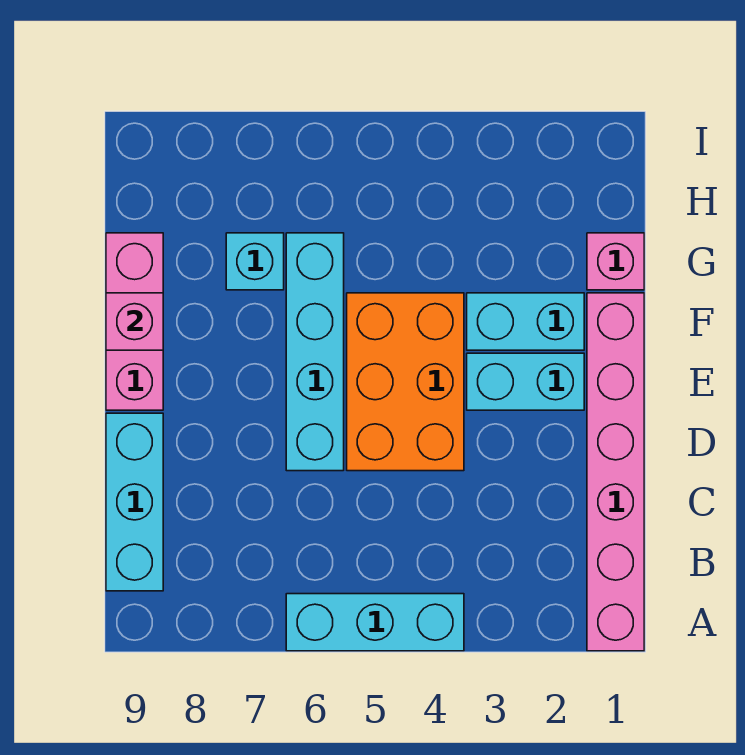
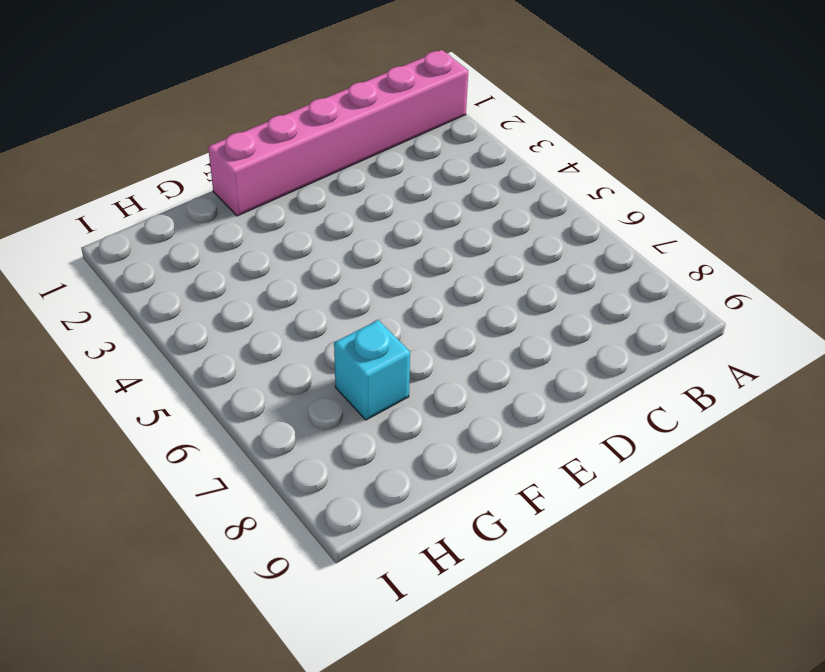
none -> cyan brick A4:A6 level 1
none -> cyan brick B9:D9 level 1

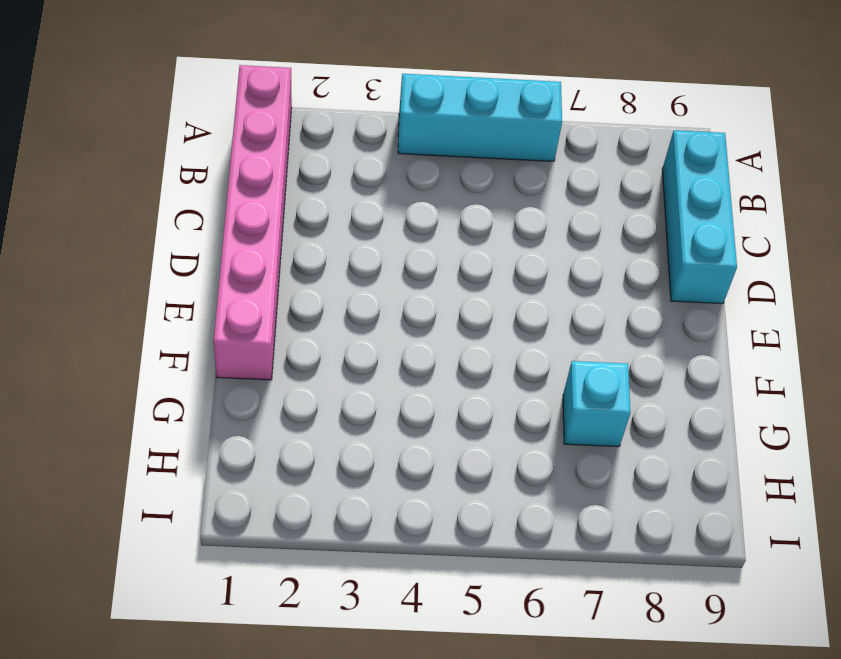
none -> orange brick D4:F5 level 1
none -> cyan brick D6:G6 level 1

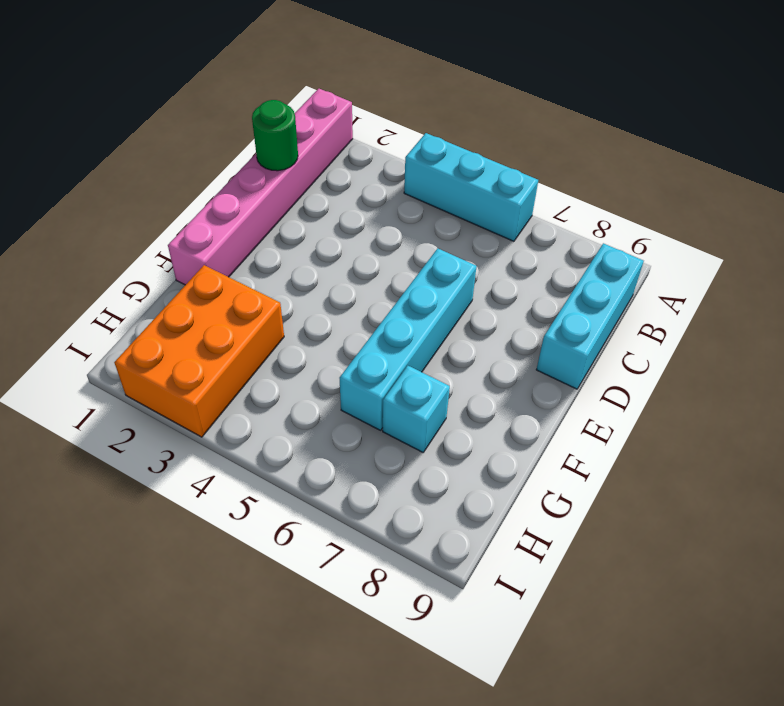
green round brick C1 level 2 -> none
orange brick G2:I3 level 1 -> orange brick D4:F5 level 1
none -> cyan brick E2:E3 level 1
none -> pink brick E9:G9 level 1

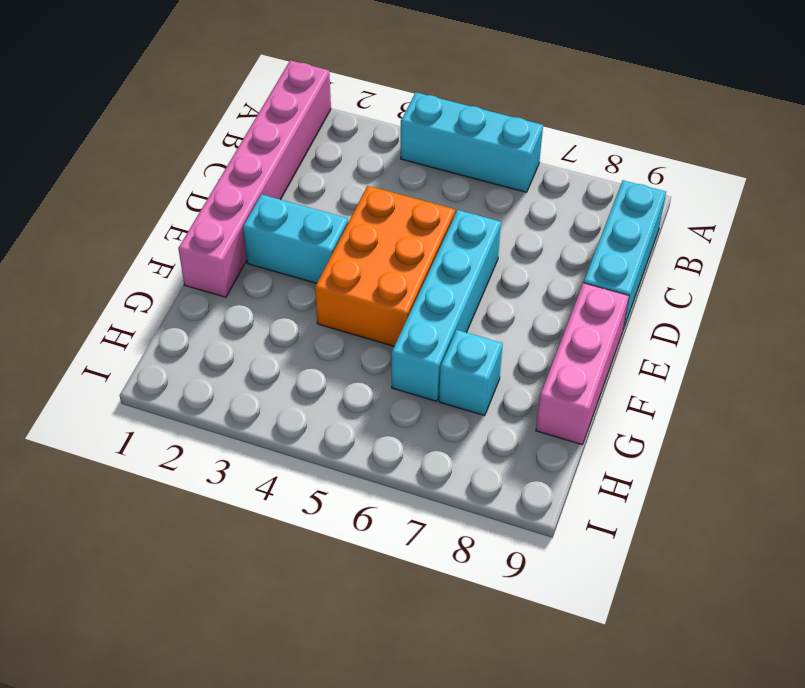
none -> cyan brick F2:F3 level 1
none -> pink brick G1 level 1

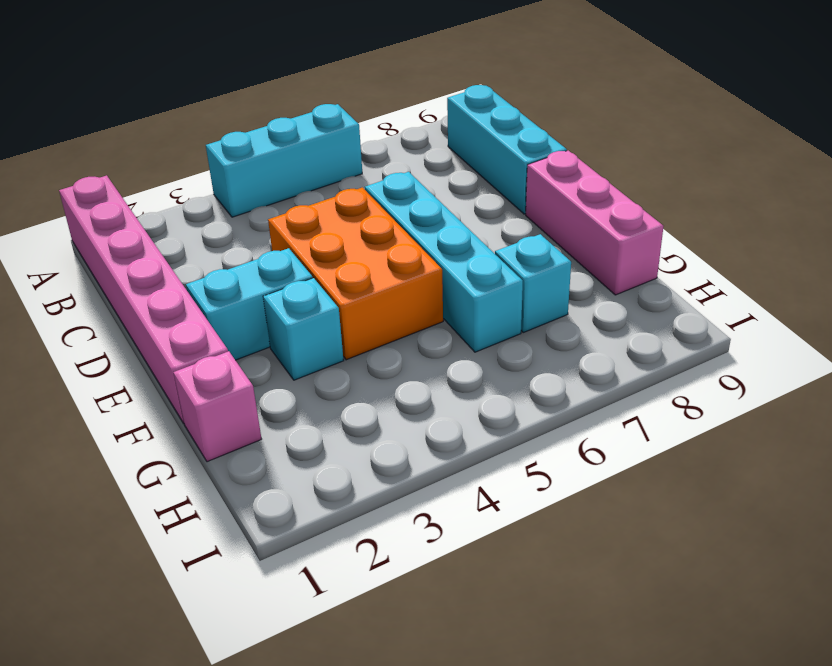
cyan brick F3 level 1 -> cyan brick F2:F3 level 1
none -> pink brick F9 level 2

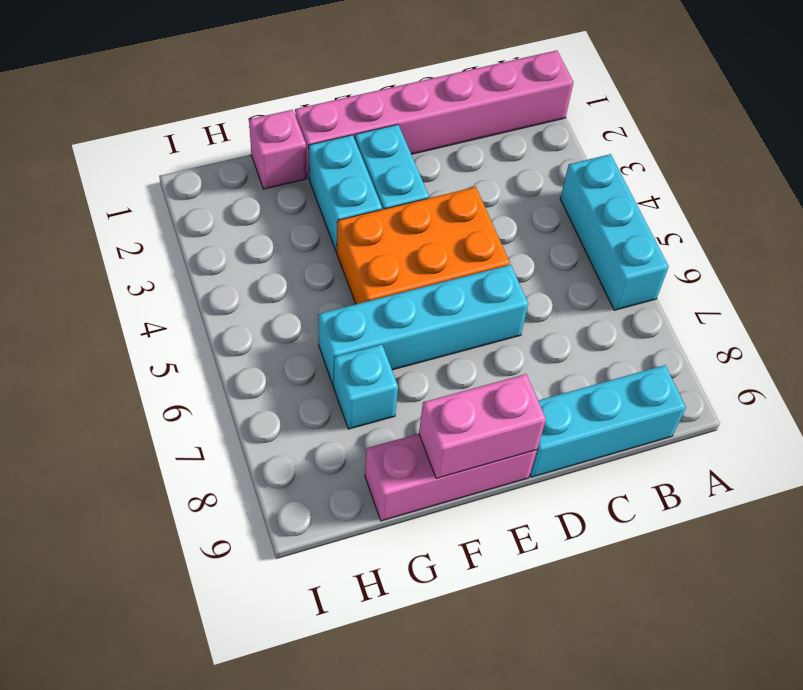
pink brick E9:F9 level 2 -> pink brick F9 level 2

